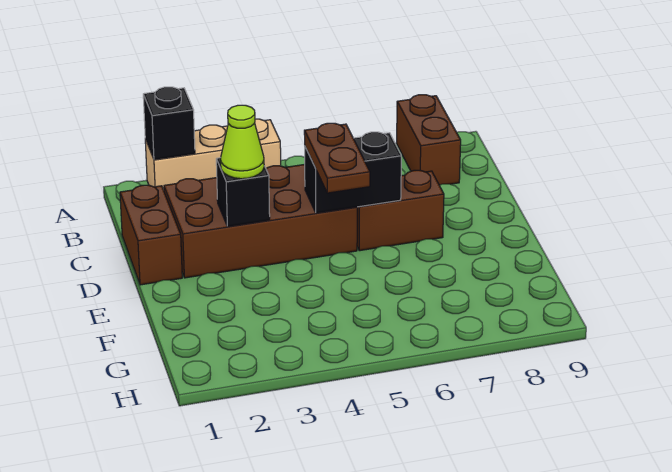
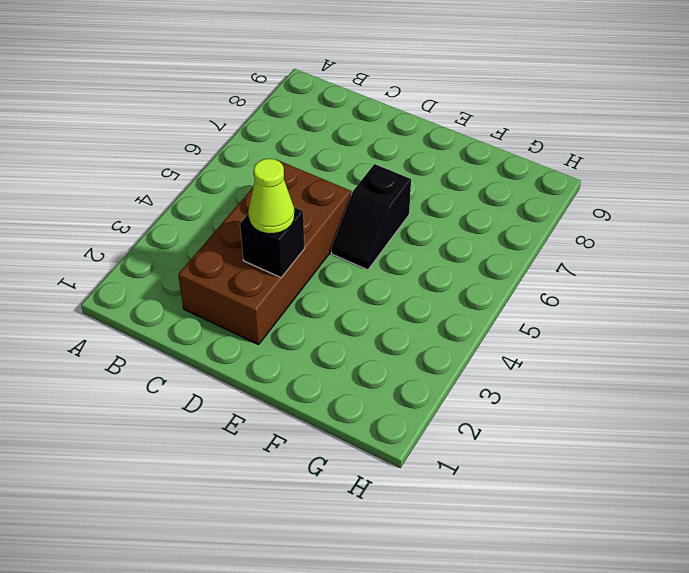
black slope E5:E6 level 1 top 6 -> none
none -> tan brick A2:A4 level 1
none -> brown brick A8:B8 level 1

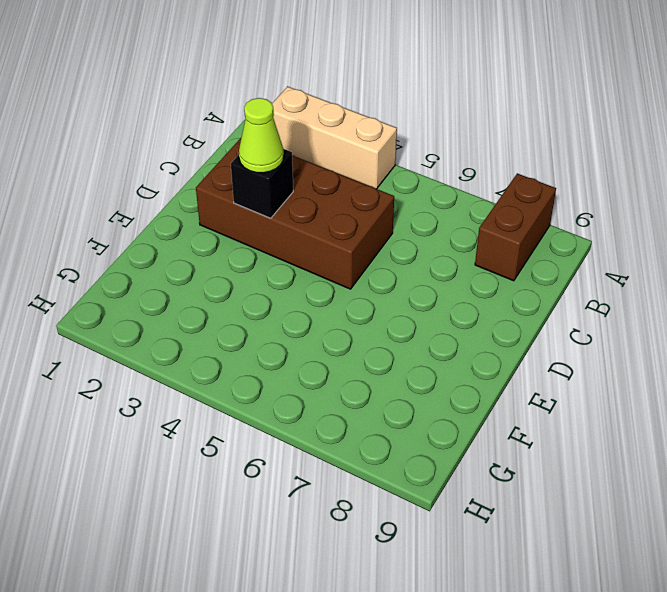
none -> brown brick C1:D1 level 1
none -> brown brick D6:D7 level 1

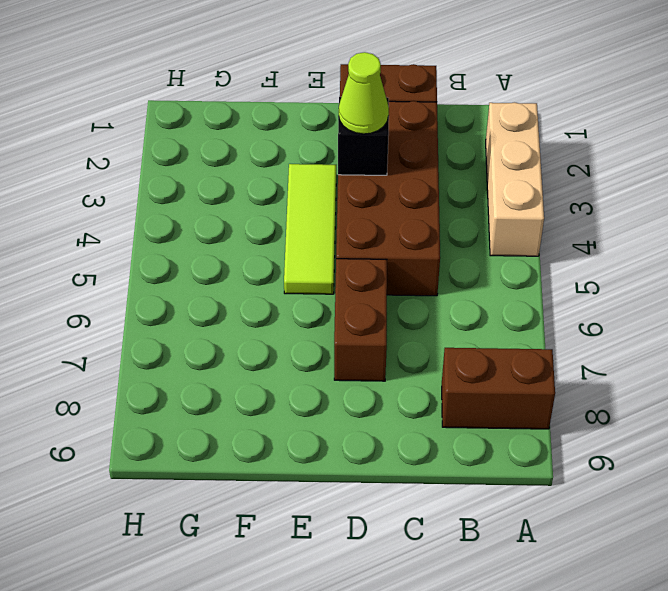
lime tile E3:E5 level 1 -> none
none -> black brick A2 level 2
none -> black brick D5:D6 level 2

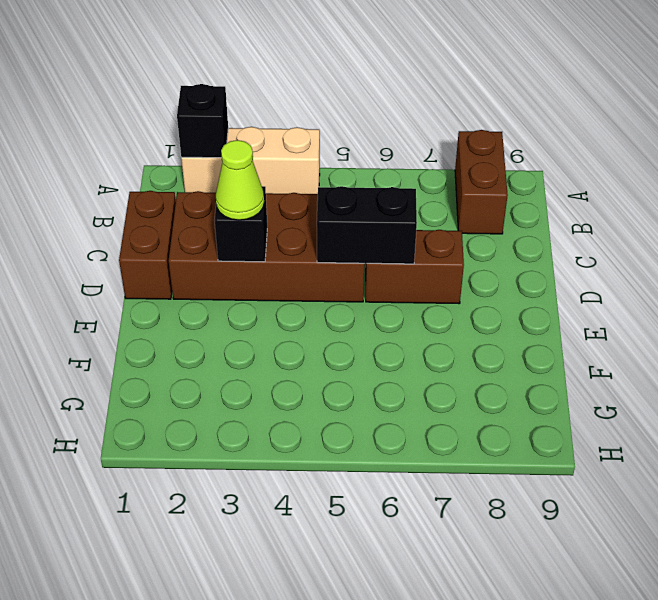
none -> brown plate D5:E5 level 3

